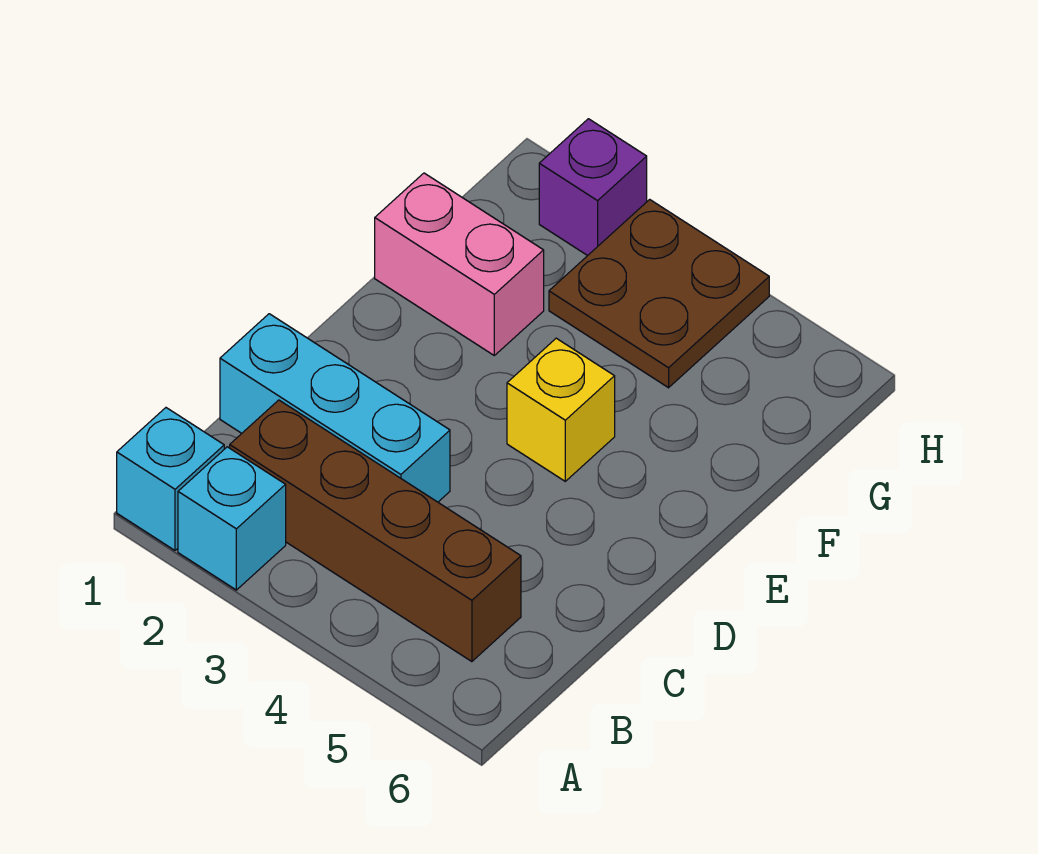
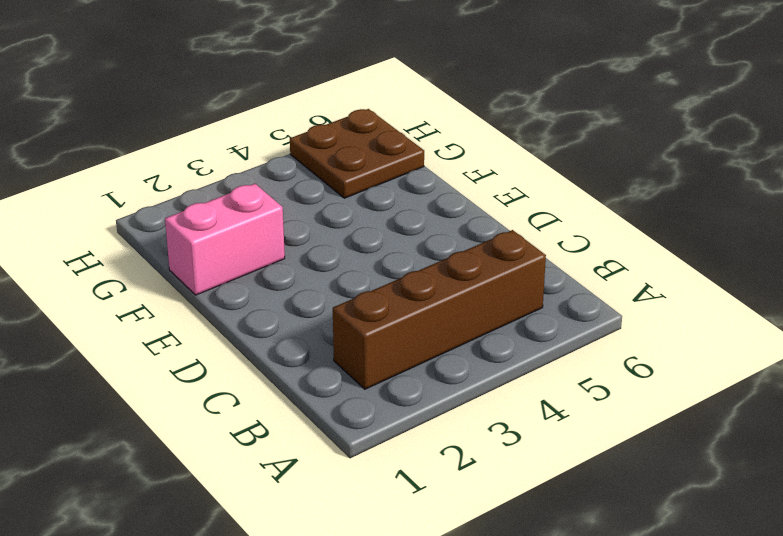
brown plate G5:H6 level 1 -> brown plate G3:H4 level 1
none -> cyan brick A1 level 1
none -> cyan brick A2 level 1

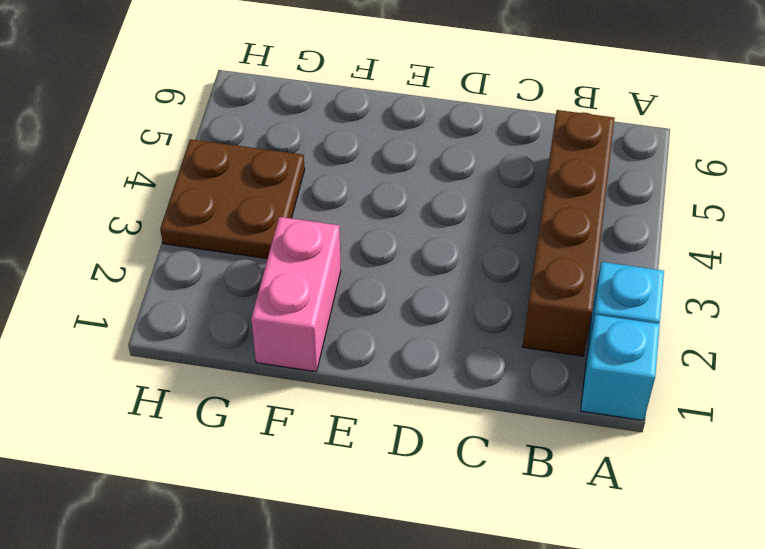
none -> cyan brick C1:C3 level 1
none -> yellow brick E4 level 1

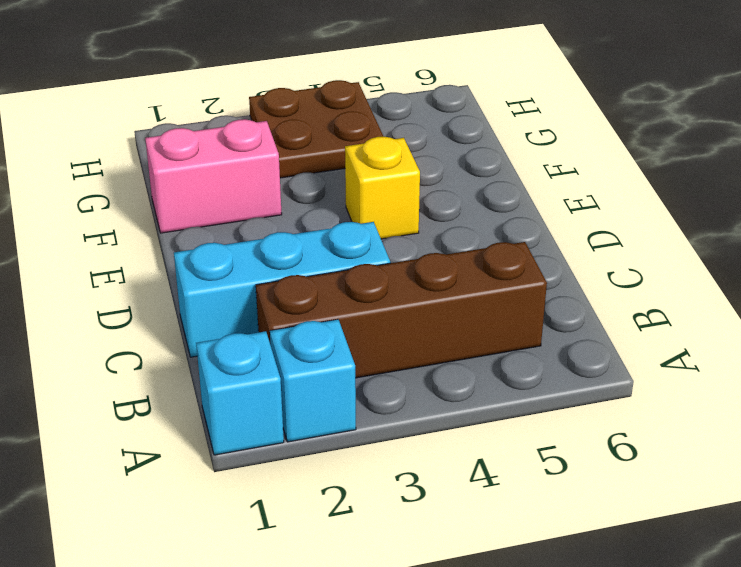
none -> purple brick H2 level 1

